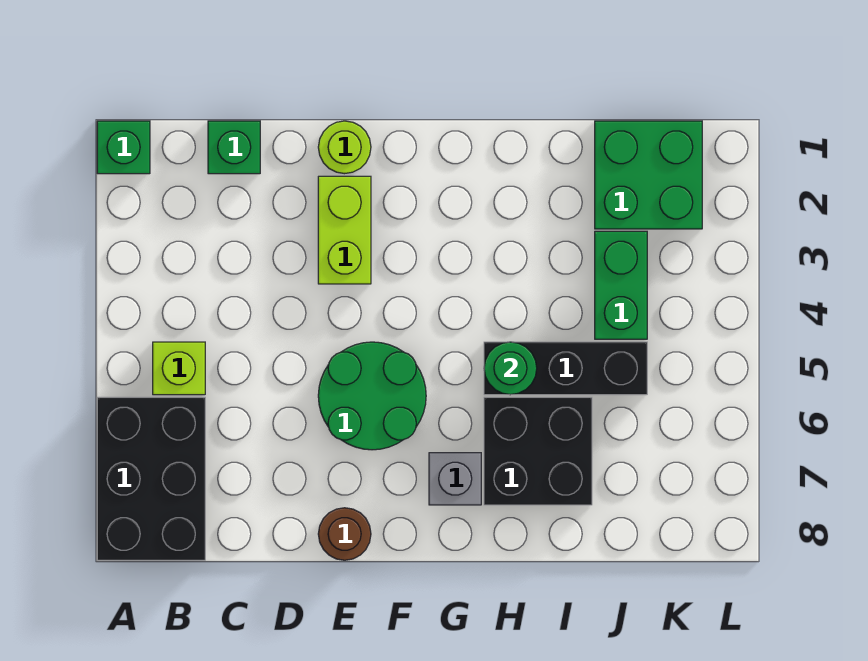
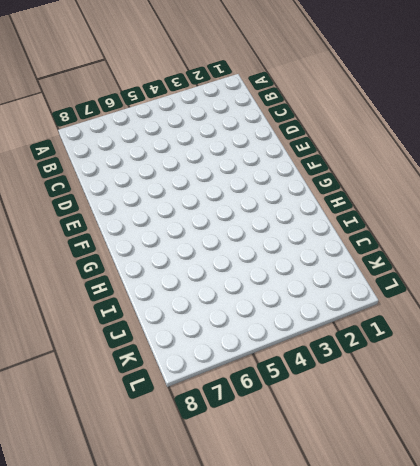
none -> green brick A1 level 1
none -> black brick A6:B8 level 1
none -> lime brick B5 level 1

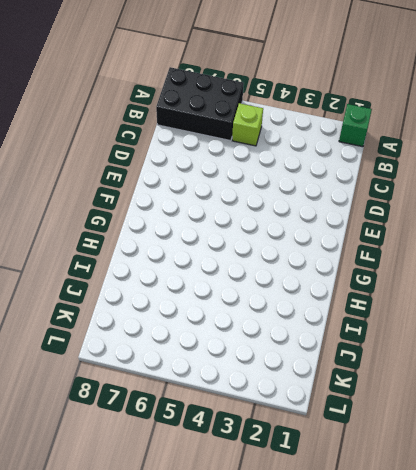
none -> green brick C1 level 1
none -> lime round brick E1 level 1
none -> lime brick E2:E3 level 1

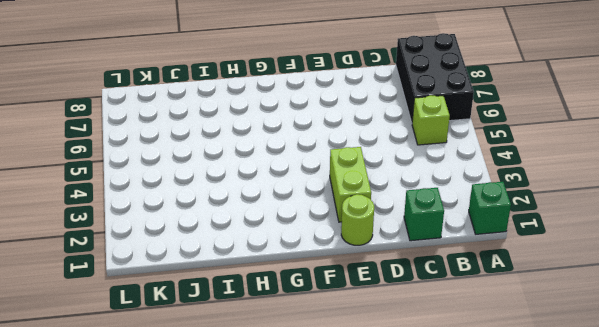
none -> green round brick E5:F6 level 1
none -> brown round brick E8 level 1
none -> grey brick G7 level 1

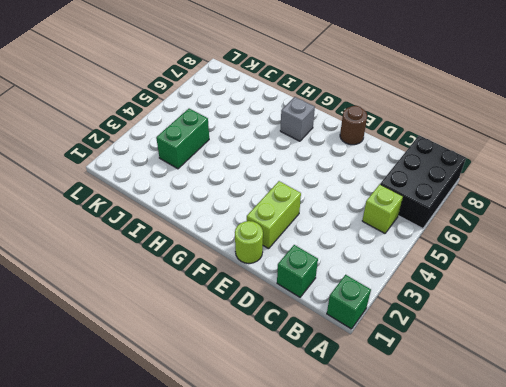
none -> green round brick E5:F6 level 1
none -> black brick H5:J5 level 1
none -> black brick H6:I7 level 1

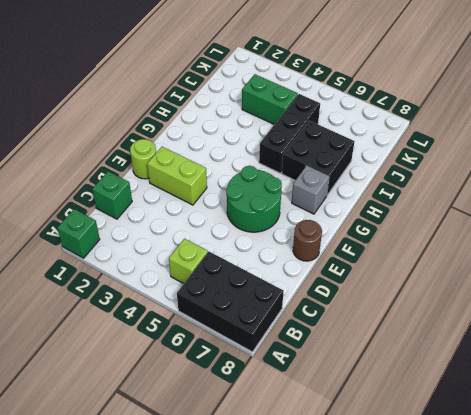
none -> green brick J1:K2 level 1
none -> green round brick H5 level 2

